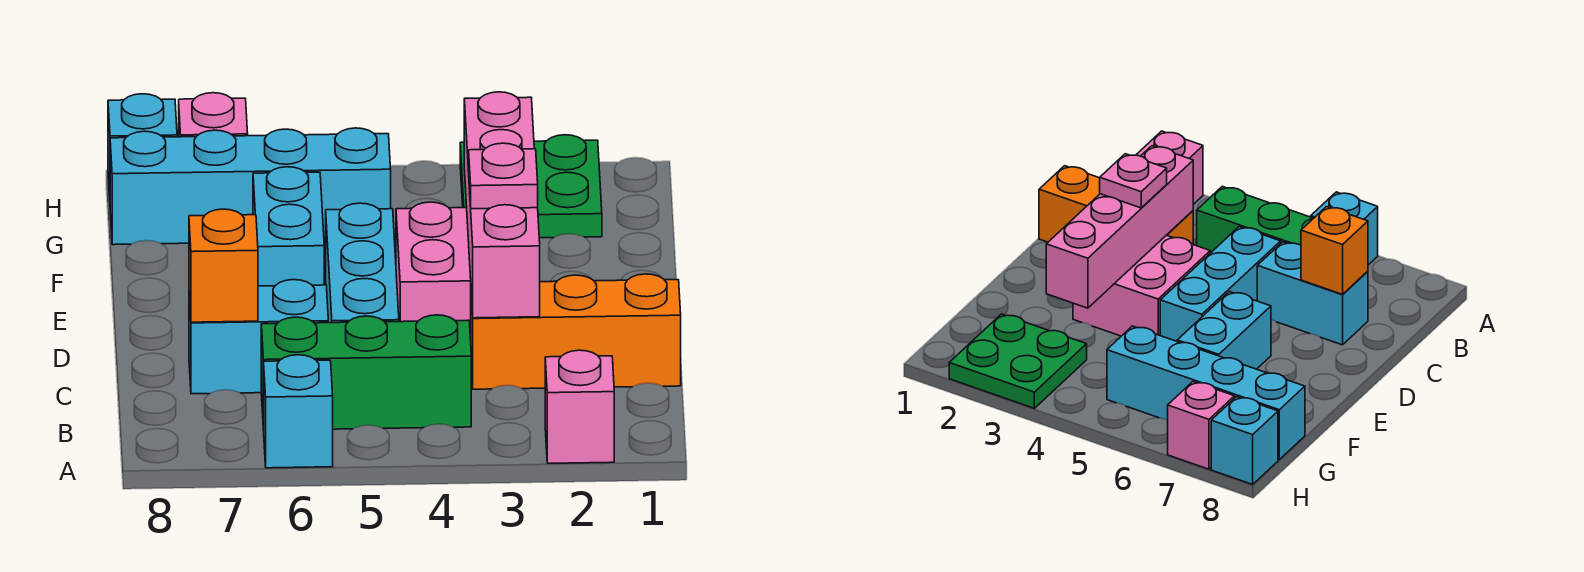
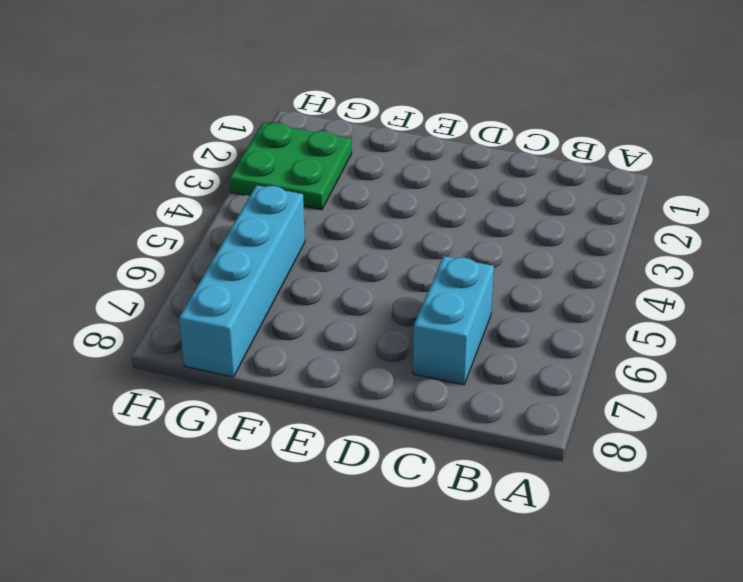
none -> pink brick A2 level 1
none -> cyan brick A6 level 1
none -> green brick B4:B6 level 1

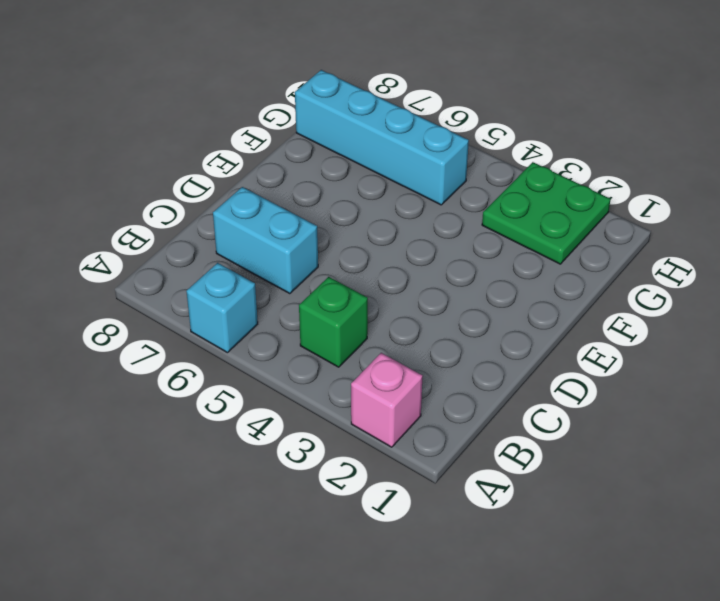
green brick B4 level 1 -> green brick B4:B6 level 1
none -> orange brick C1:C3 level 1
none -> cyan brick C5:E5 level 1
none -> pink brick D3:E4 level 1

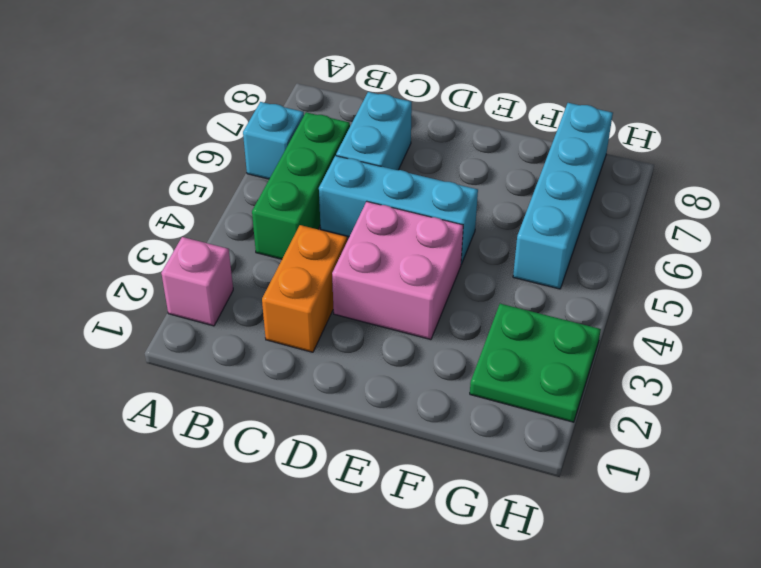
orange brick C2:C3 level 1 -> orange brick C1:C3 level 1
none -> cyan brick E6:F6 level 1
none -> pink brick H7 level 1
none -> cyan brick H8 level 1

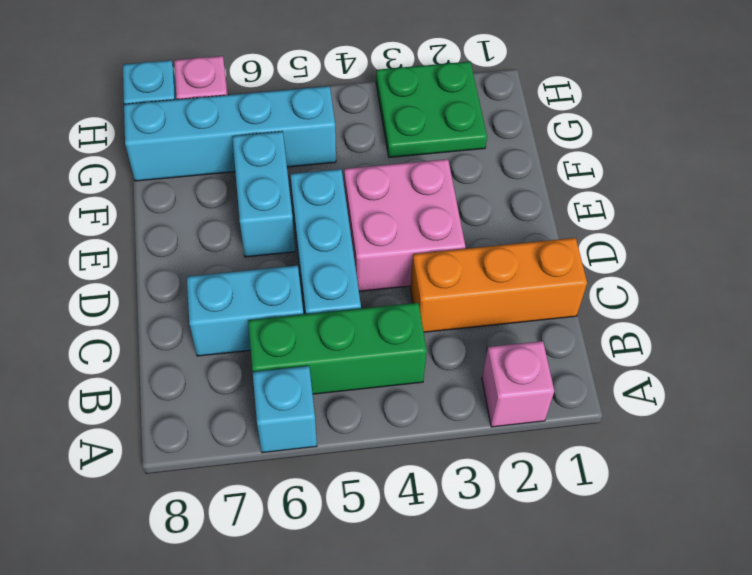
none -> pink brick C3:F3 level 2
none -> orange brick C7 level 2
none -> pink plate D3 level 3

